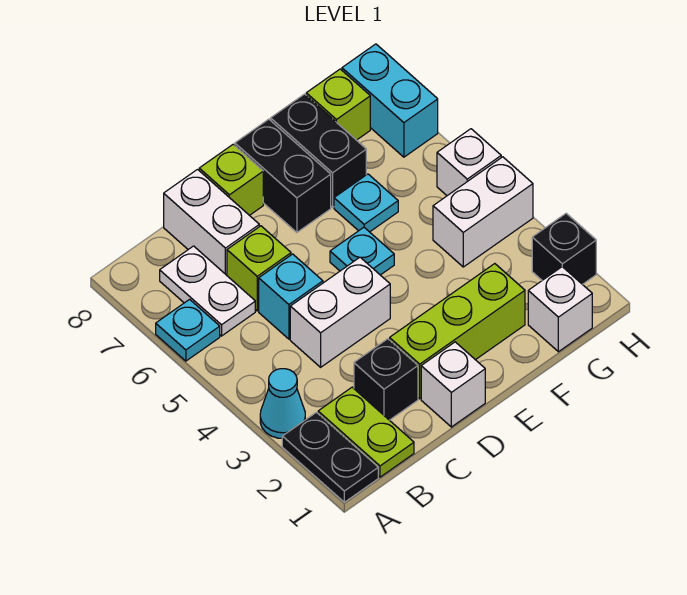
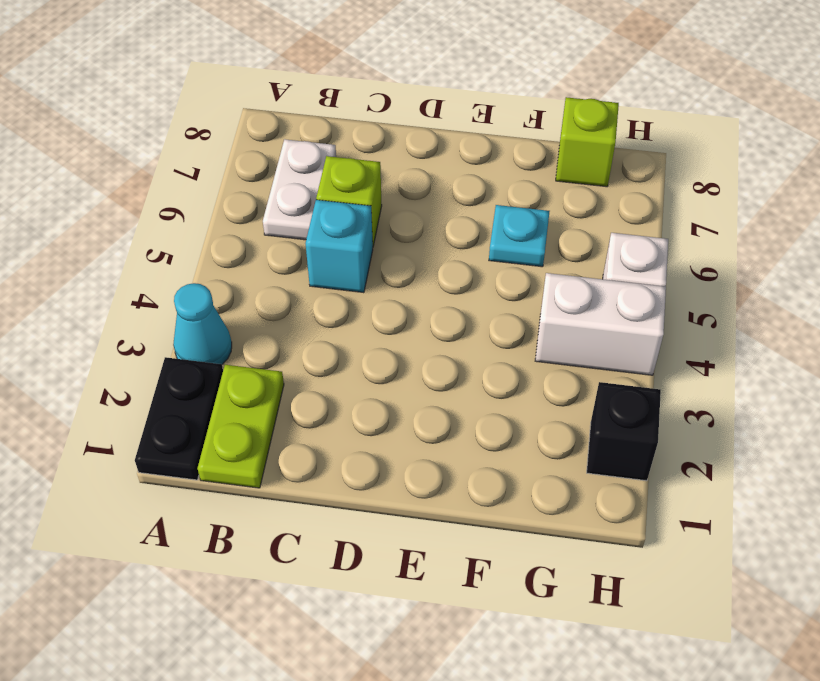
none -> cyan plate A6 level 1
none -> black brick C2 level 1
none -> white brick C4:D4 level 1

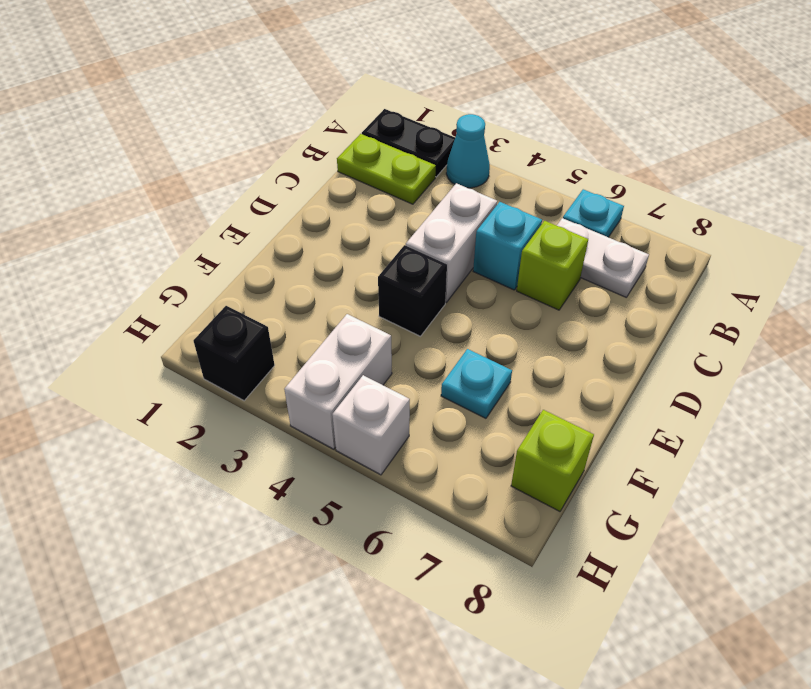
black brick E4 level 1 -> black brick C2 level 1
none -> white brick C7:C8 level 1
none -> white brick D1 level 1
none -> lime brick D2:F2 level 1

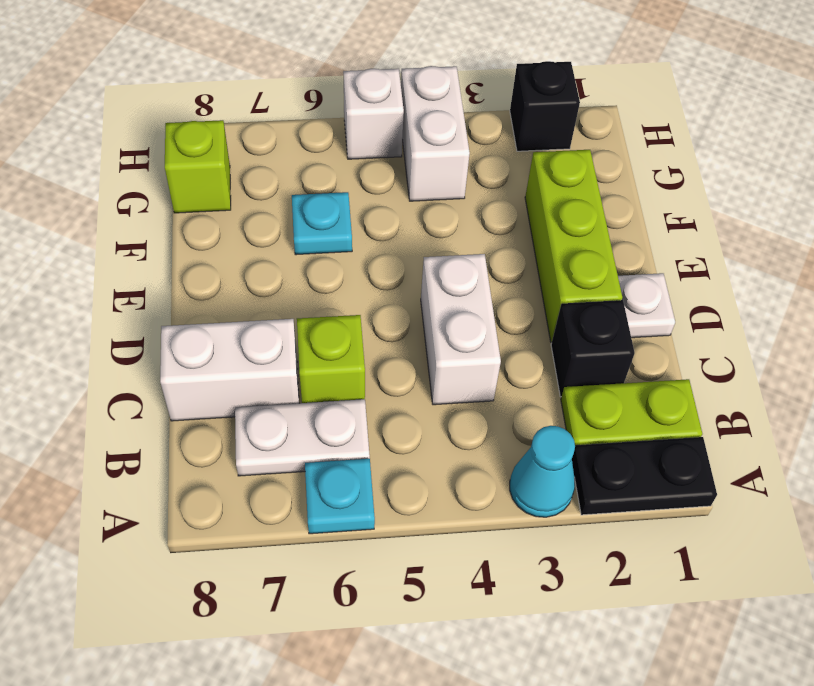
white plate D1 level 1 -> white brick D1 level 1
none -> cyan brick C5 level 1
none -> lime brick D8 level 1
none -> cyan plate E5 level 1

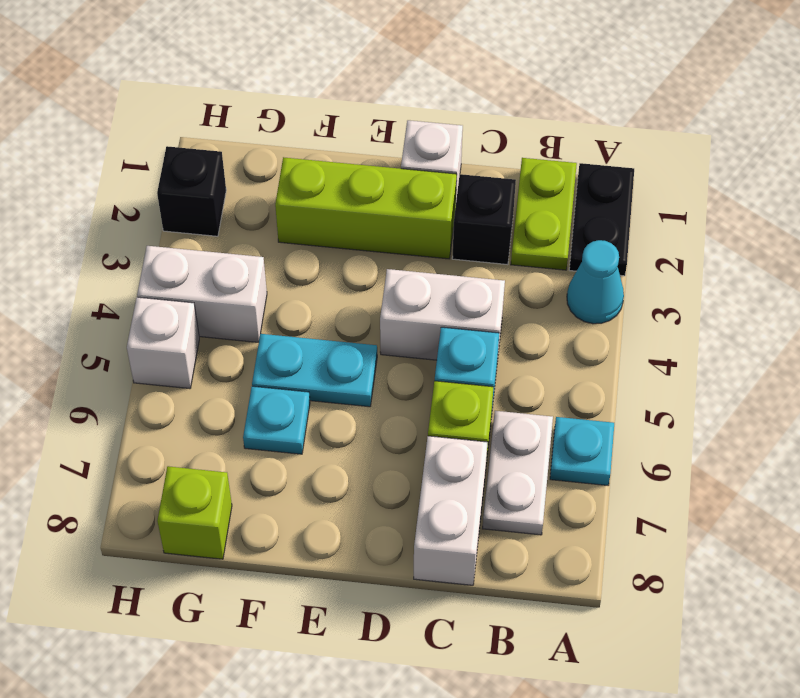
cyan plate E5:F5 level 1 -> cyan plate E5 level 1
none -> lime brick D8 level 1
none -> black brick E7:E8 level 1
none -> black brick F7:F8 level 1

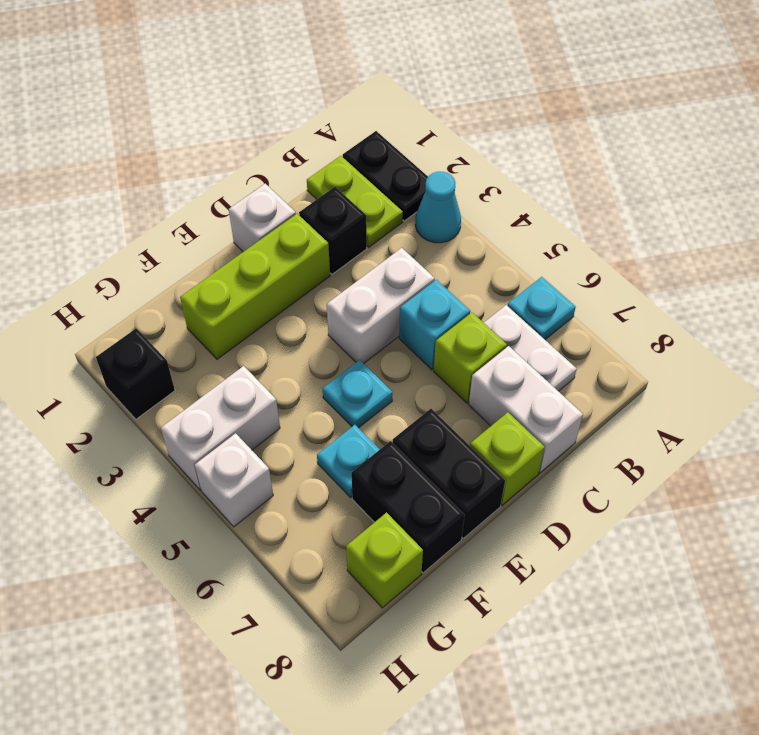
none -> white brick G1 level 1
none -> cyan brick H7:H8 level 1

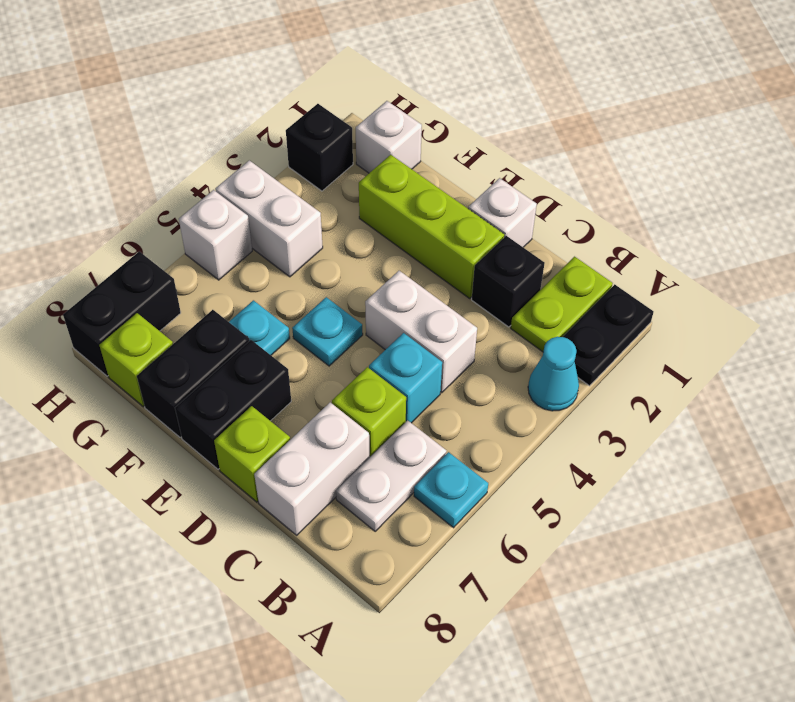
black brick H7:H8 level 1 -> cyan brick H7:H8 level 1

